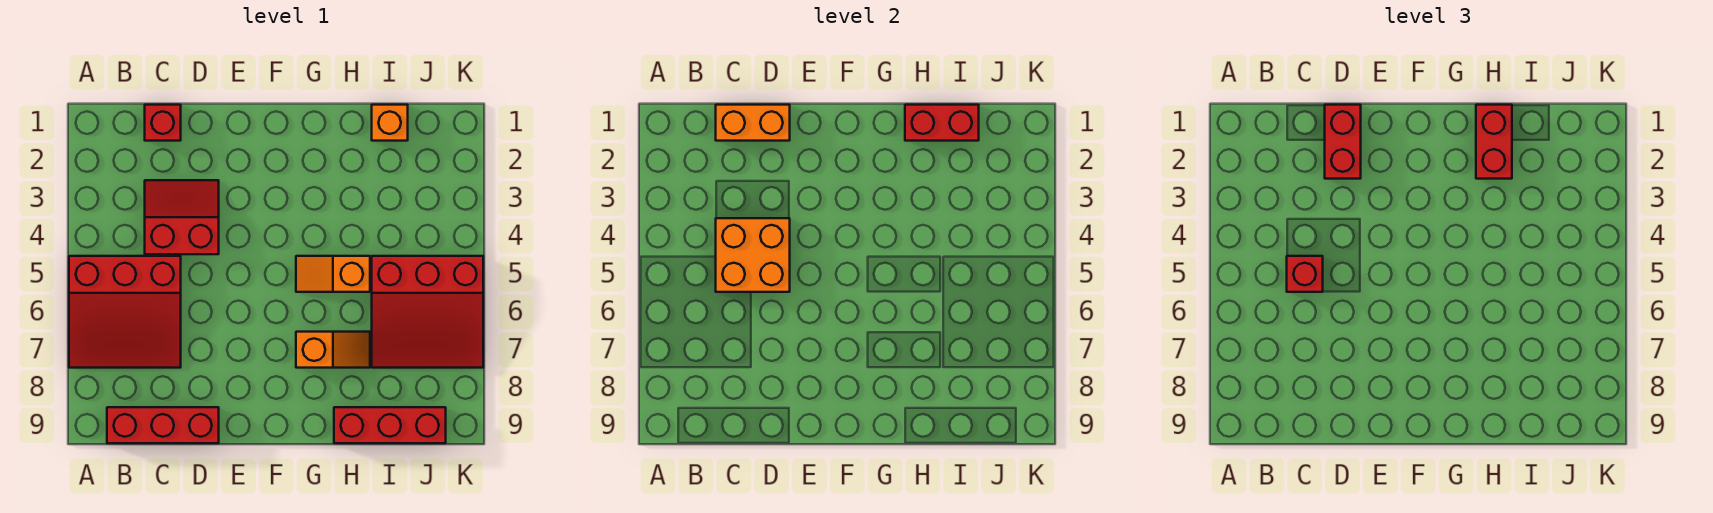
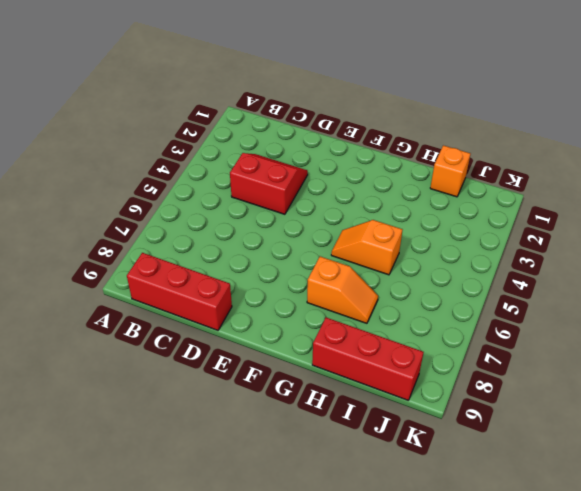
none -> red slope A5:C7 level 1 top 5
none -> red brick C1 level 1
none -> red slope I5:K7 level 1 top 5

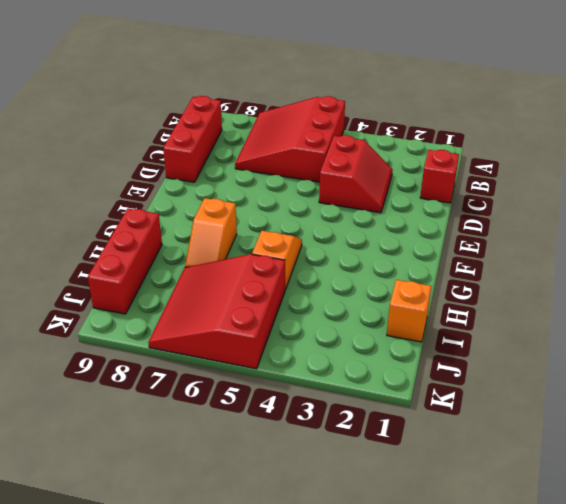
none -> orange brick C1:D1 level 2
none -> orange brick C4:D5 level 2
none -> red brick H1:I1 level 2

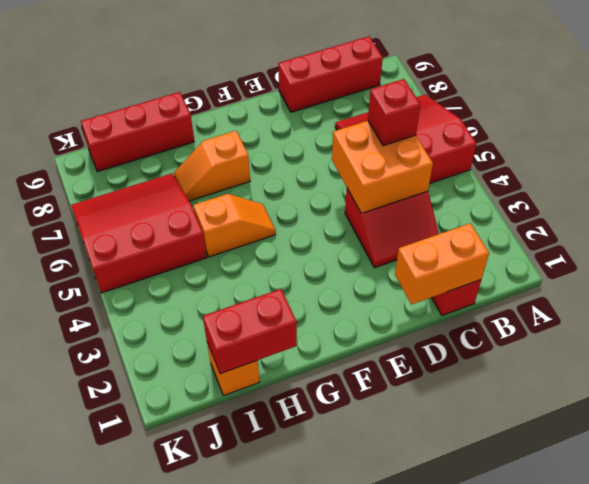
none -> red brick D1:D2 level 3
none -> red brick H1:H2 level 3

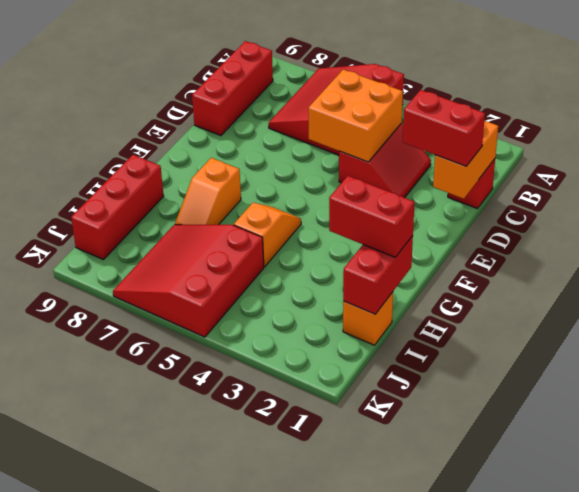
none -> red brick C5 level 3

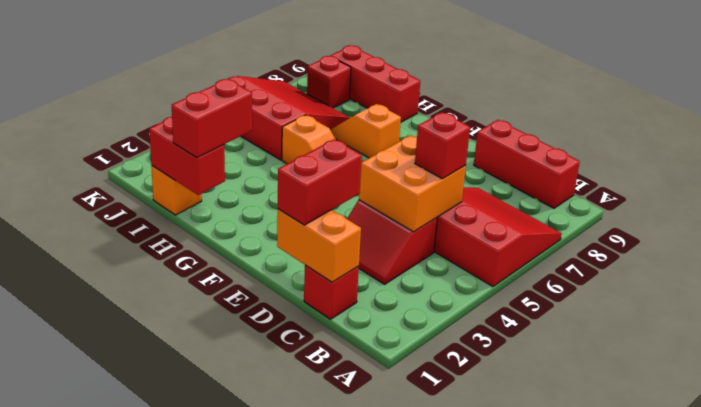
red brick J8 level 1 -> none

